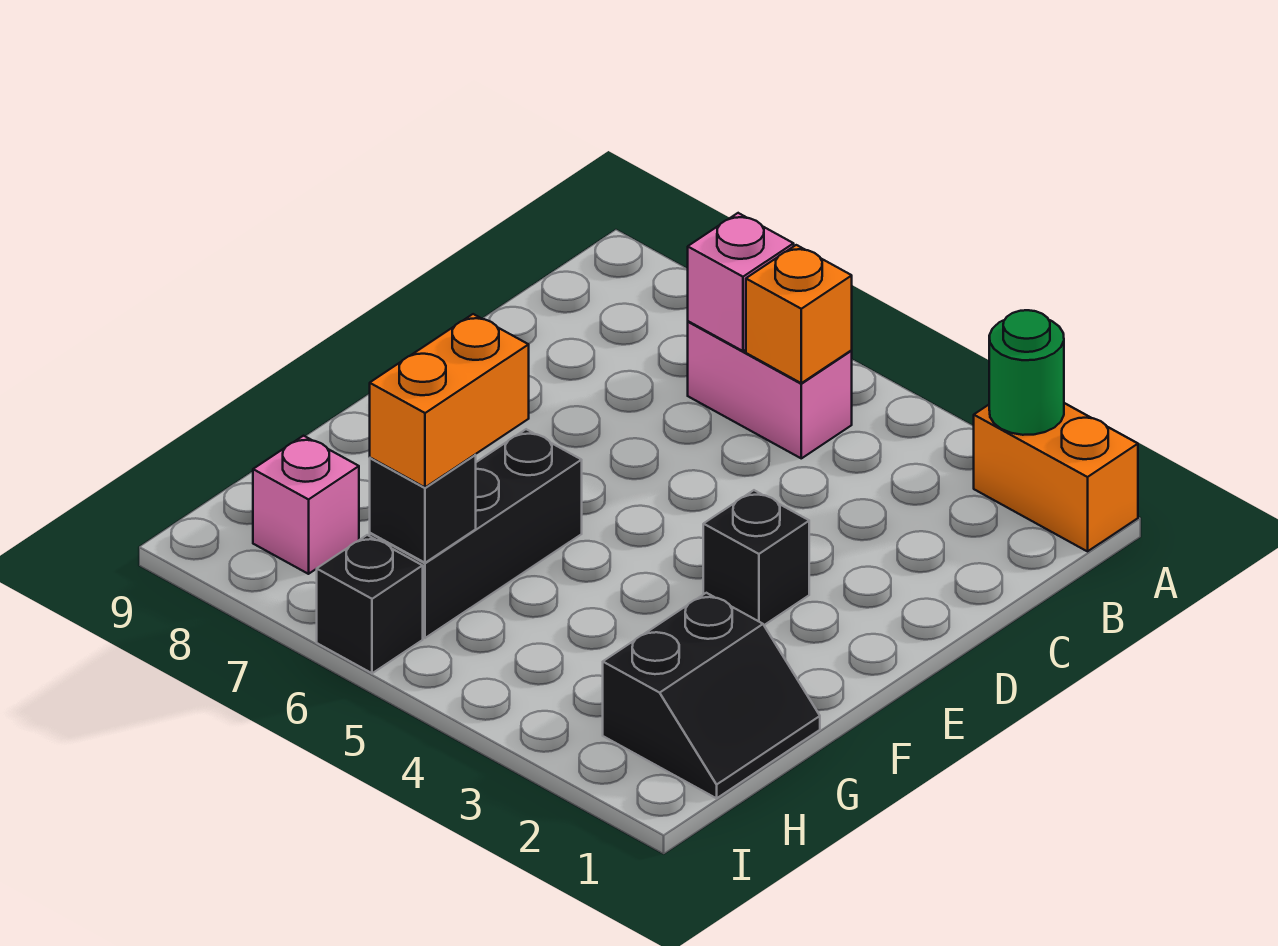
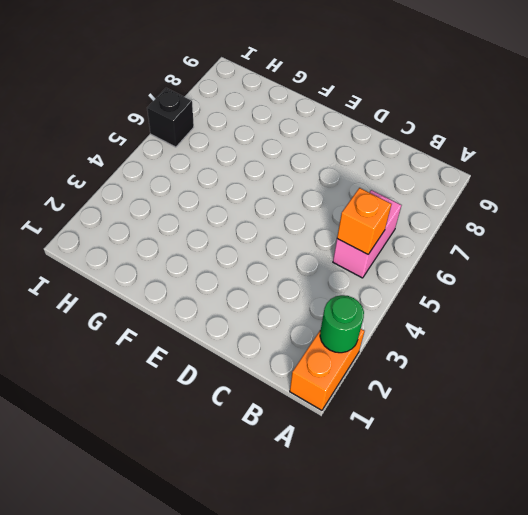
none -> black brick E3 level 1
none -> black brick F6:H6 level 1
none -> black slope G1:H2 level 1 top 2

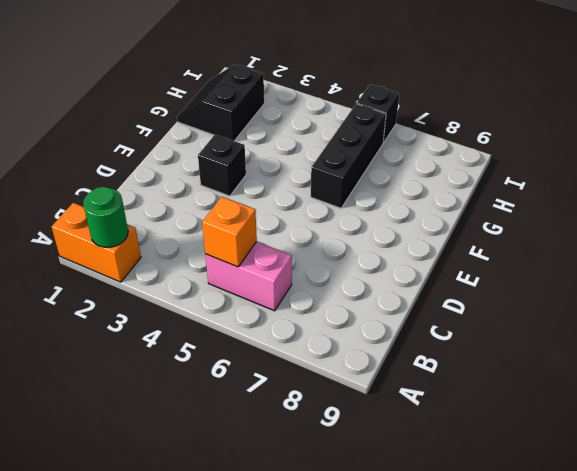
none -> pink brick H8 level 1
none -> pink brick B6 level 2
none -> black brick H6 level 2

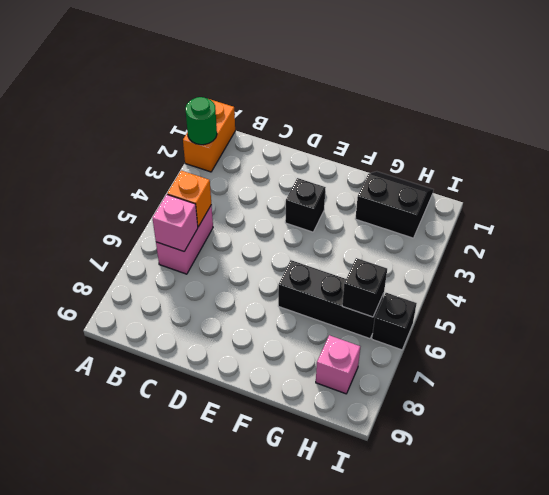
none -> orange brick G6:H6 level 3

